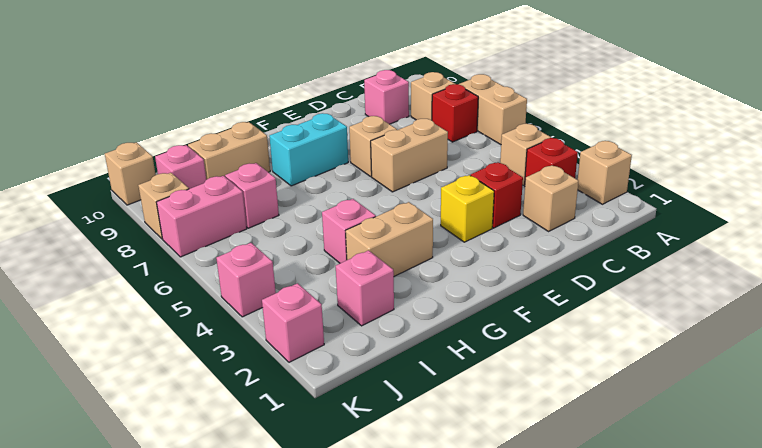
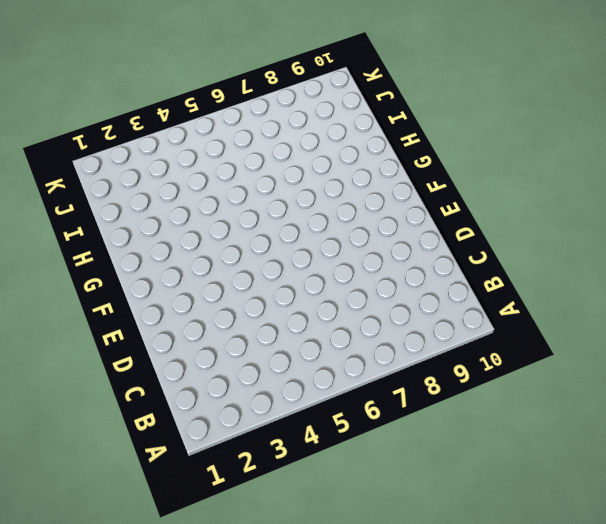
none -> tan brick A2 level 1
none -> tan brick A6:A7 level 1
none -> red brick B3 level 1

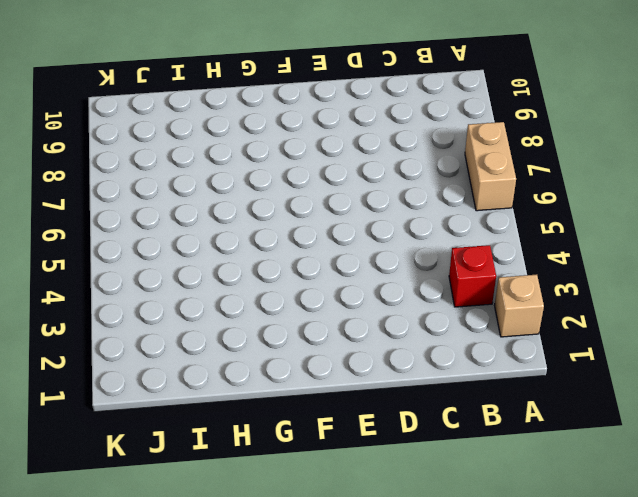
none -> tan brick B4 level 1
none -> red brick B7 level 1
none -> tan brick B8 level 1

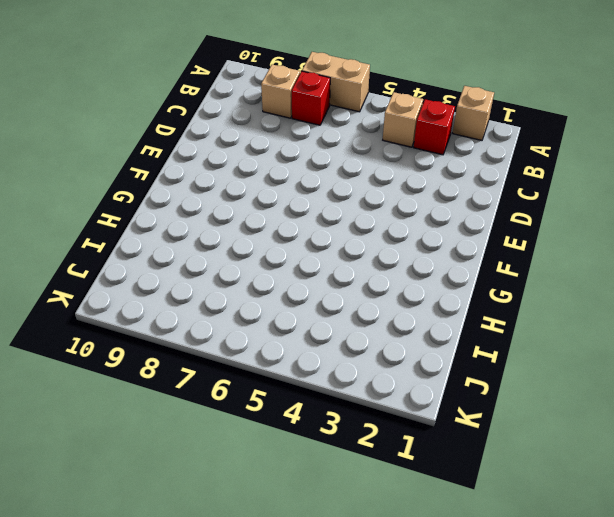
none -> tan brick C2 level 1
none -> pink brick C9 level 1
none -> red brick D3 level 1

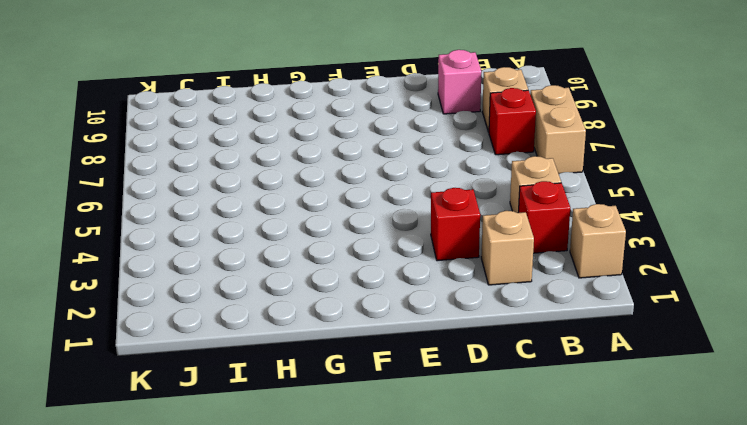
none -> tan brick D6:E6 level 1
none -> yellow brick E3 level 1
none -> tan brick E7 level 1

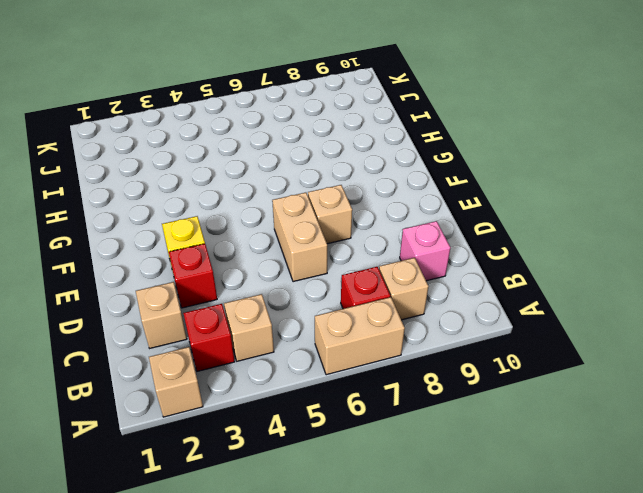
none -> cyan brick F8:G8 level 1
none -> tan brick G3:H3 level 1
none -> pink brick H4 level 1

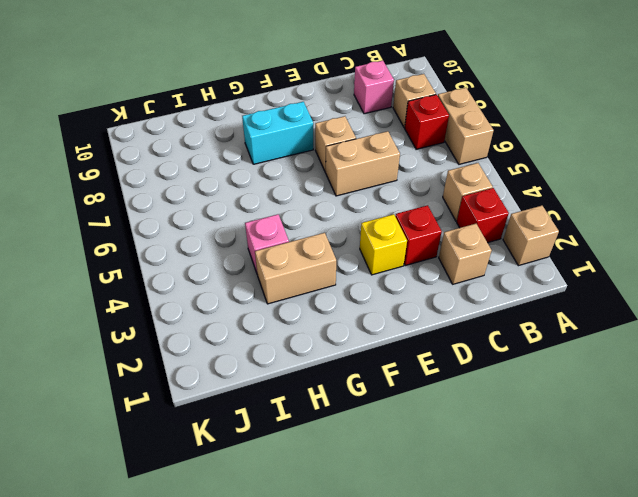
none -> tan brick H9:I9 level 1
none -> pink brick I2 level 1
none -> pink brick I7 level 1

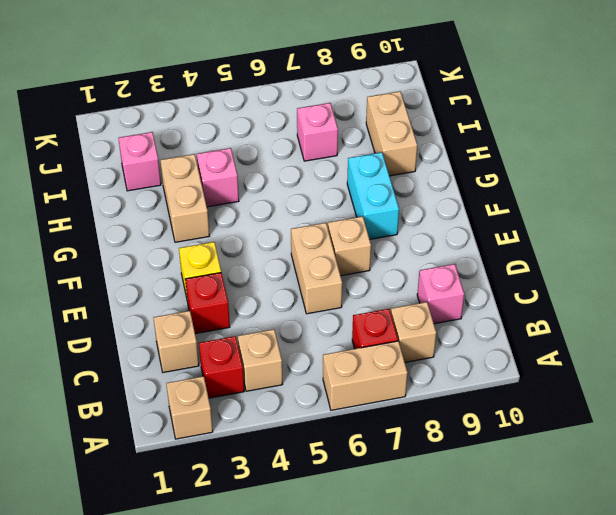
none -> pink brick J7:K7 level 1
none -> pink brick J9 level 1
none -> pink brick K2 level 1

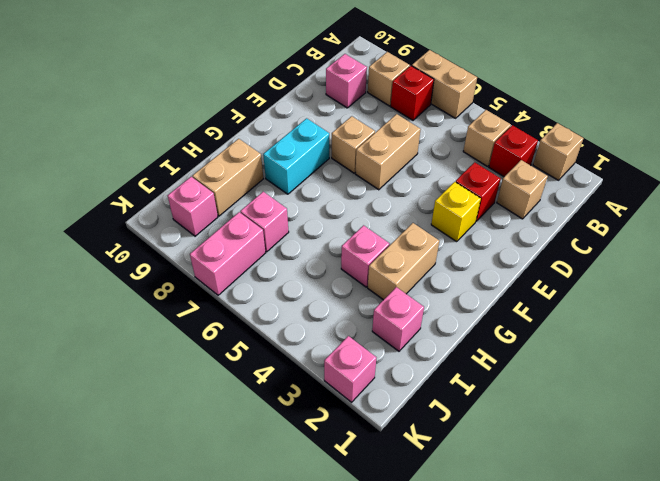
none -> pink brick K4 level 1
none -> tan brick K8 level 1
none -> tan brick K10 level 1

